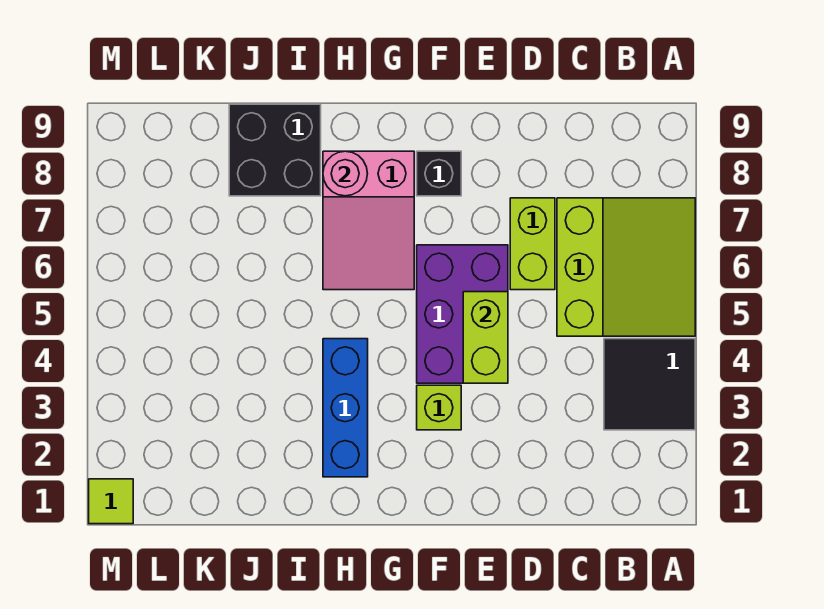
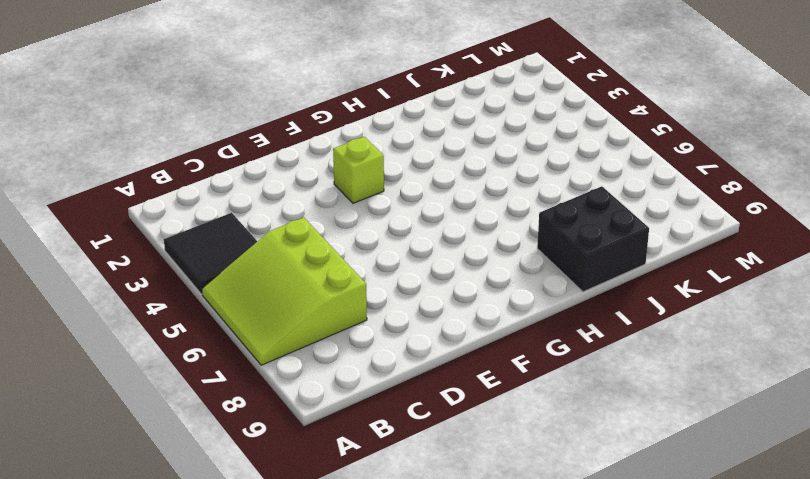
none -> lime brick D6:D7 level 1
none -> purple brick E4:F6 level 1
none -> black brick F8 level 1

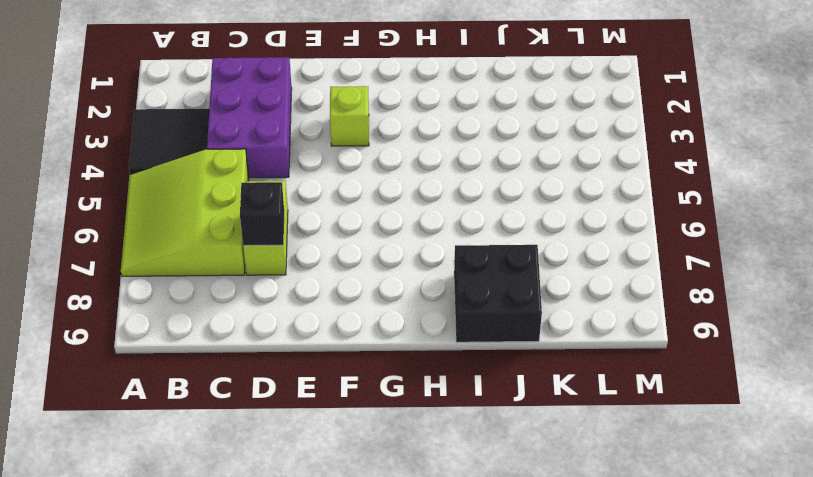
purple brick C2:D4 level 1 -> purple brick E4:F6 level 1
black brick D7 level 2 -> black brick F8 level 1
none -> pink slope G6:H8 level 1 top 8
none -> blue brick H2:H4 level 1
none -> lime tile M1 level 1

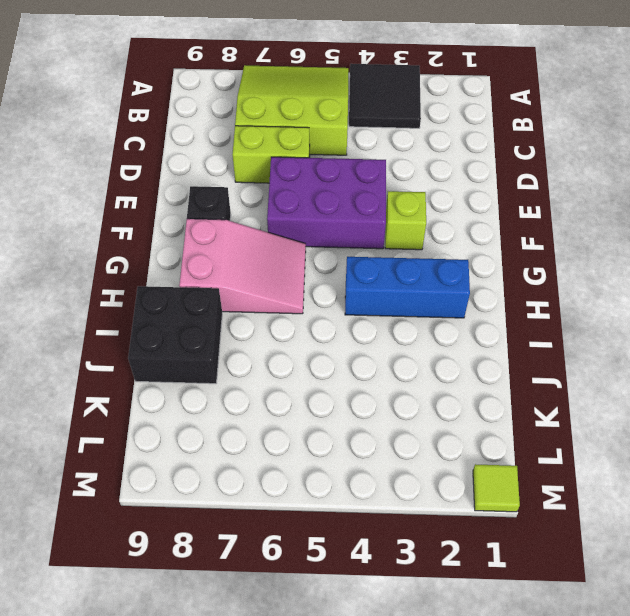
none -> lime brick E4:E5 level 2
none -> pink round brick H8 level 2

